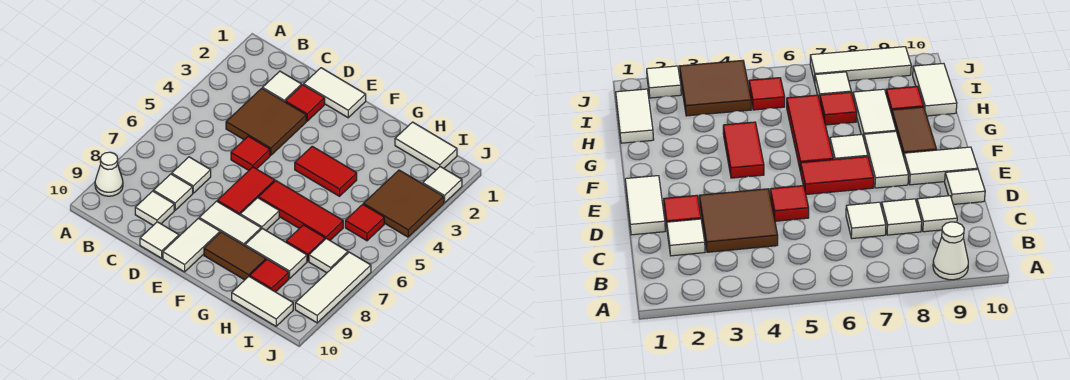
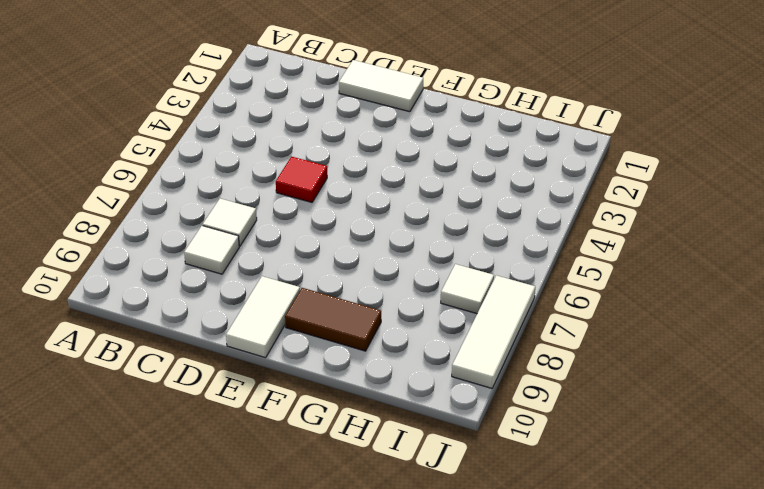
none -> white cone A9 level 1
none -> white tile C2 level 1
none -> brown tile C3:D4 level 1

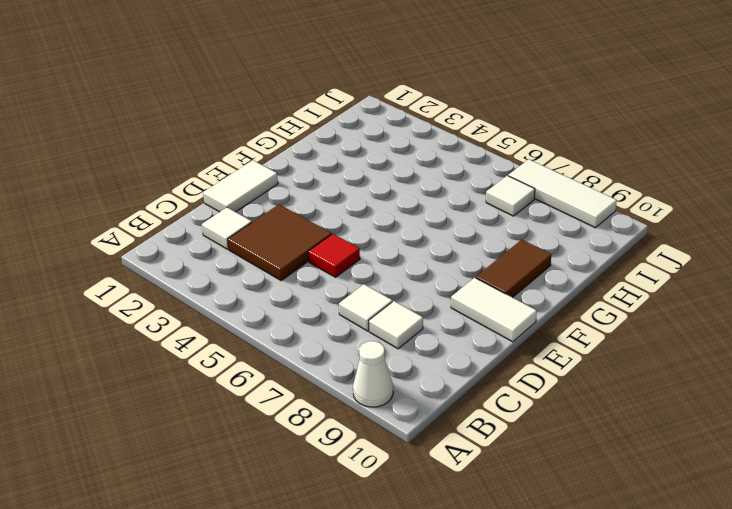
none -> white tile C9 level 1
none -> red tile D2 level 1
none -> white tile D10 level 1

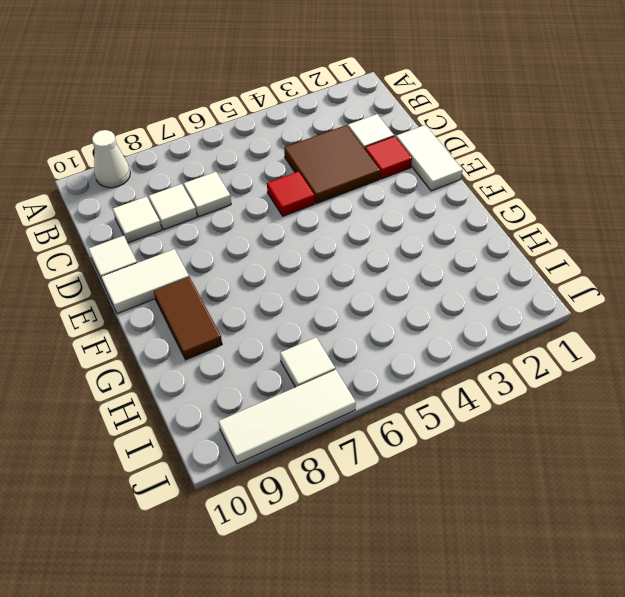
none -> red tile E6:E7 level 1
none -> white tile E8:F8 level 1
none -> red tile F4:G4 level 1

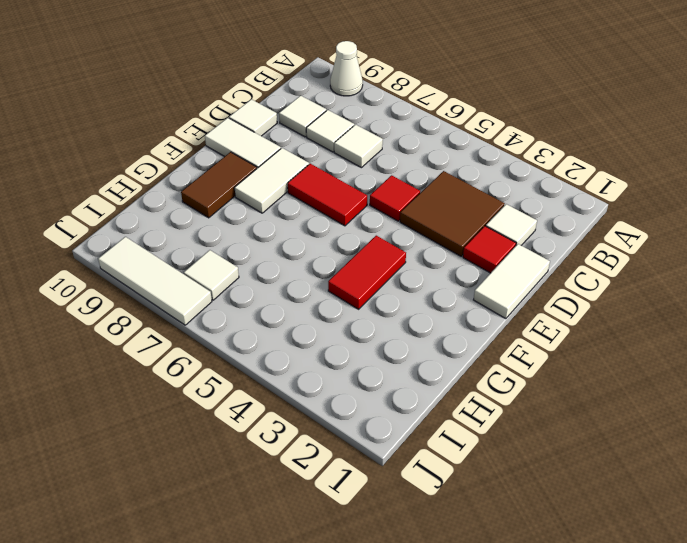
none -> red tile F6:H6 level 1
none -> white tile F7 level 1
none -> white tile G8:H8 level 1

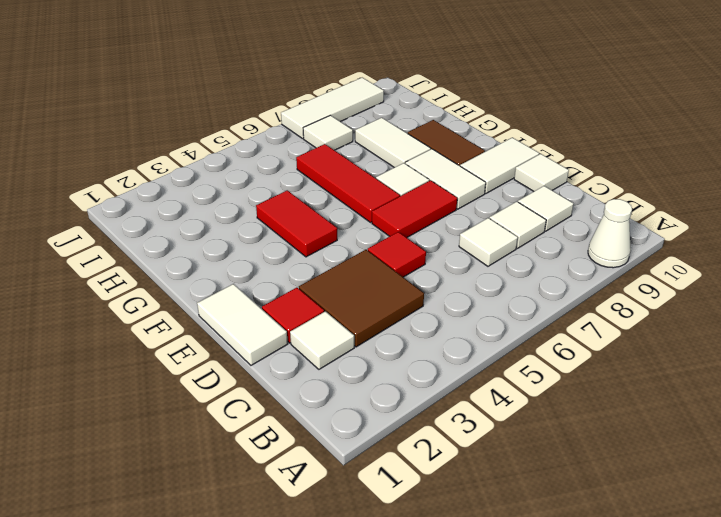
none -> white tile H1:I1 level 1
none -> red tile H7 level 1
none -> red tile H9 level 1

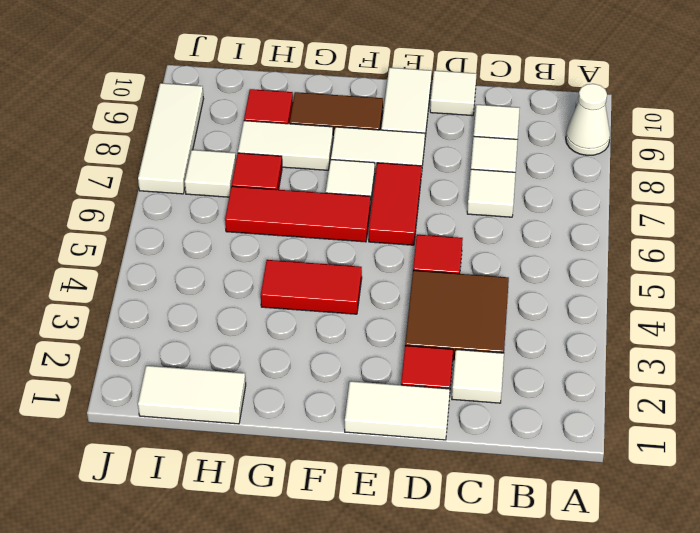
none -> white tile H10:I10 level 1
none -> brown tile I3:J4 level 1
none -> red tile I5 level 1

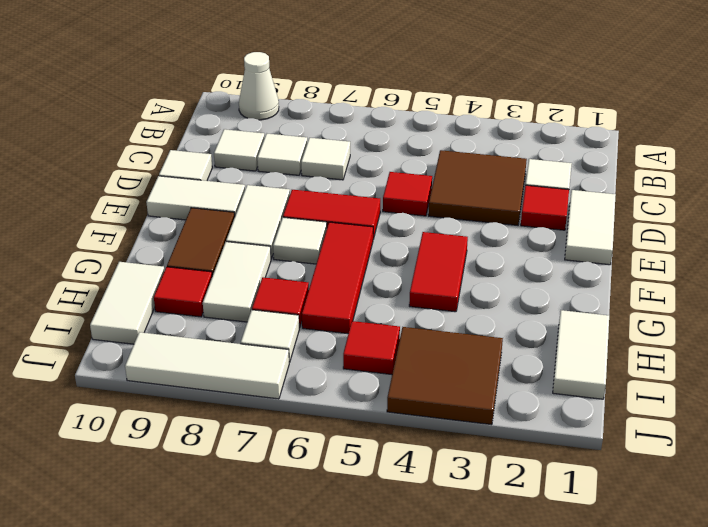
none -> white tile J2 level 1

